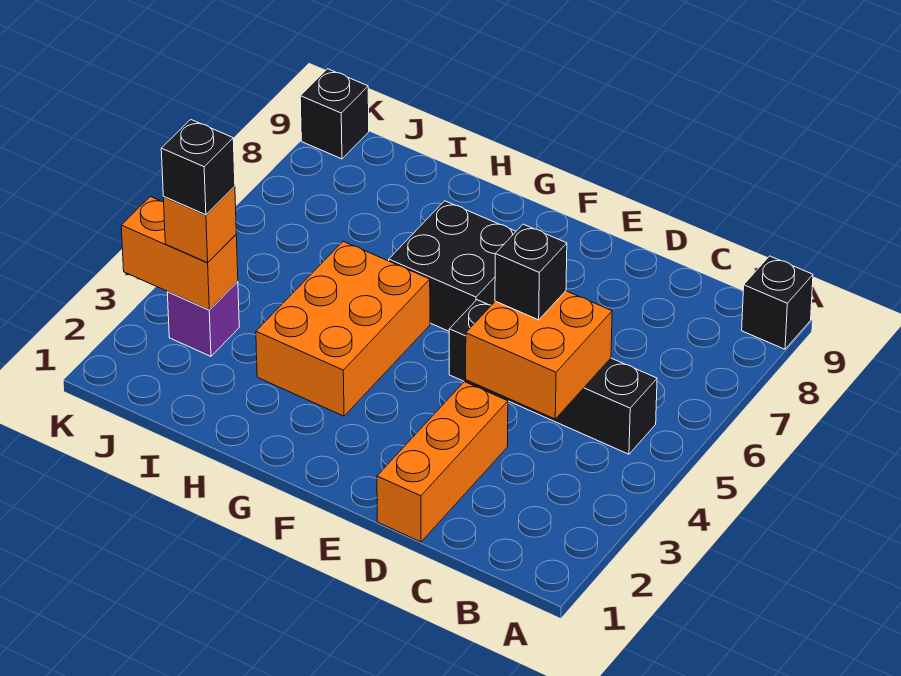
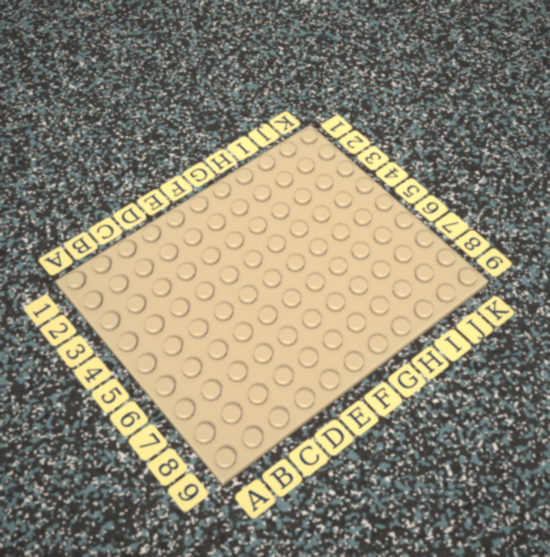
none -> black brick A9 level 1
none -> black brick B5:E5 level 1
none -> orange brick D1:D3 level 1

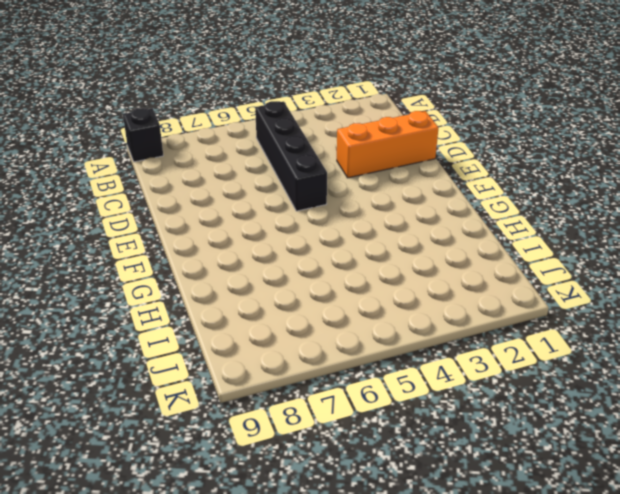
none -> black brick F6:G7 level 1
none -> orange brick G3:H5 level 1
none -> purple brick J3 level 1

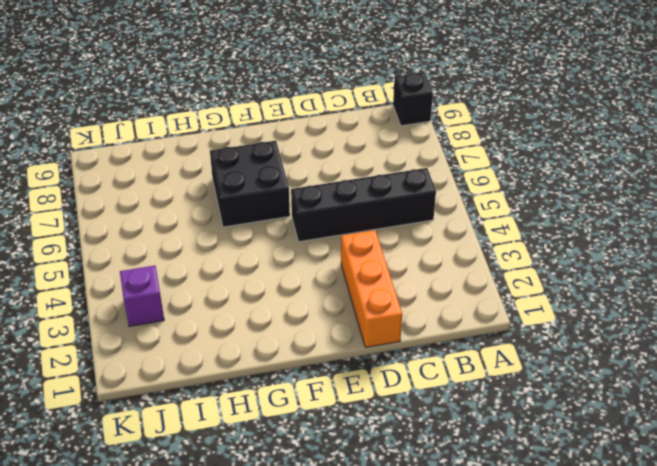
none -> orange brick G3:H5 level 1
none -> black brick K9 level 1
none -> orange brick C4:D5 level 2

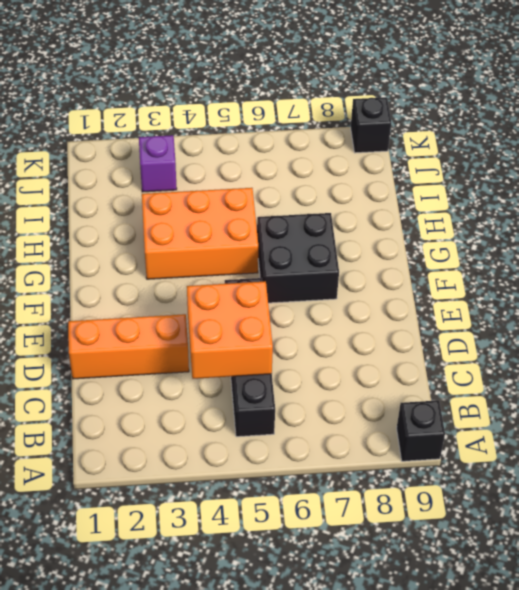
none -> orange brick J3:K3 level 2
none -> black brick D5 level 3
none -> orange brick J3 level 3

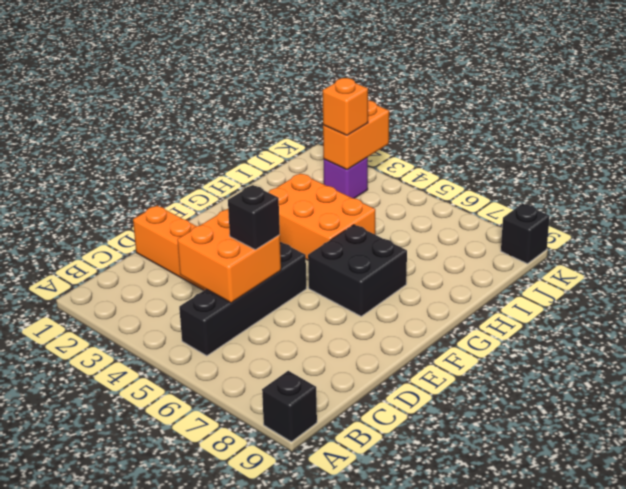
none -> black brick J3 level 4

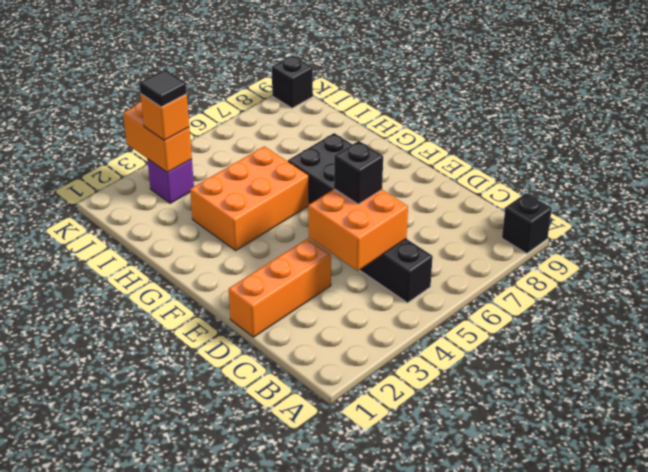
black tile J3 level 4 -> black brick J3 level 4

